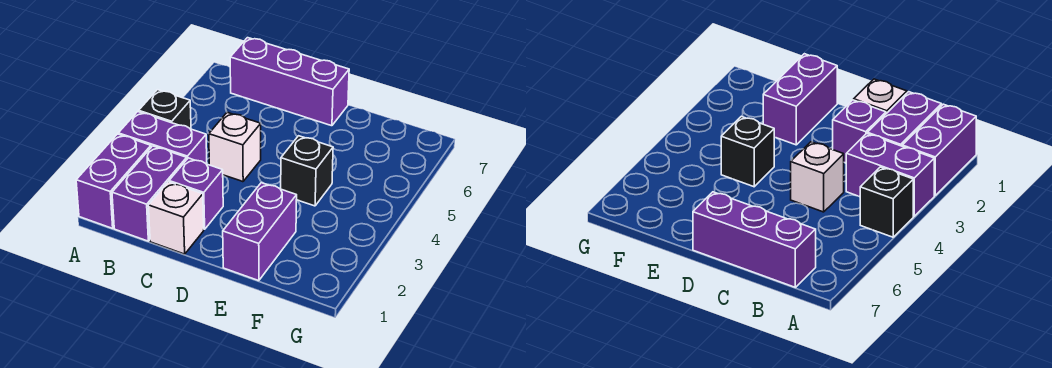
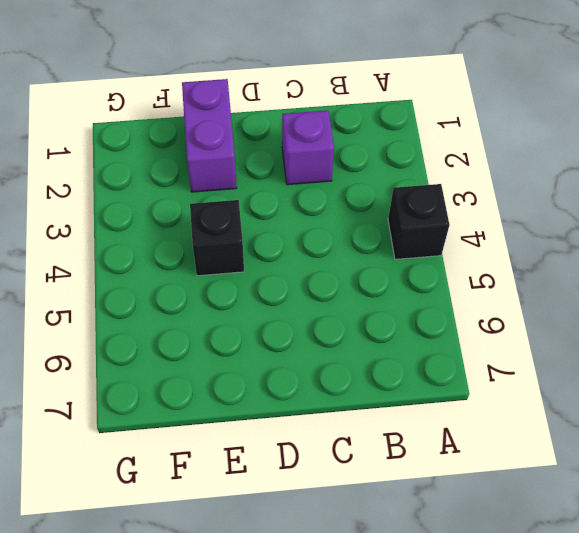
none -> purple brick A1:A2 level 1
none -> purple brick A3:B3 level 1

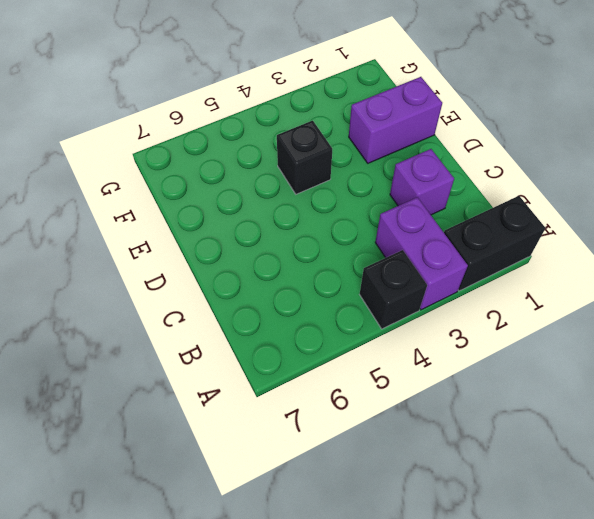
black brick A1:A2 level 1 -> purple brick A1:A2 level 1
none -> purple brick B1:B2 level 1
none -> purple brick B7:D7 level 1

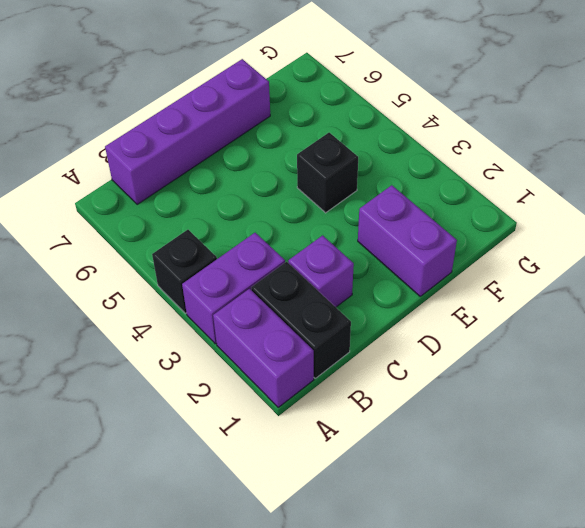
black brick B1:B2 level 1 -> purple brick B1:B2 level 1
purple brick B7:E7 level 1 -> purple brick B7:D7 level 1
none -> white brick C1 level 1
none -> white brick C4 level 1

